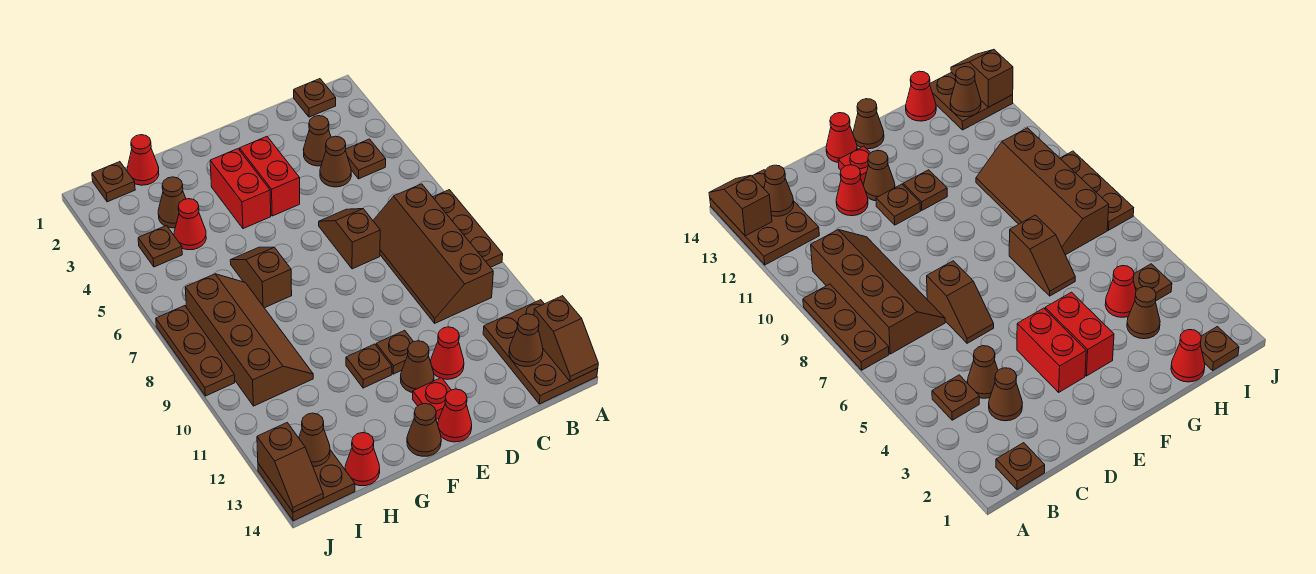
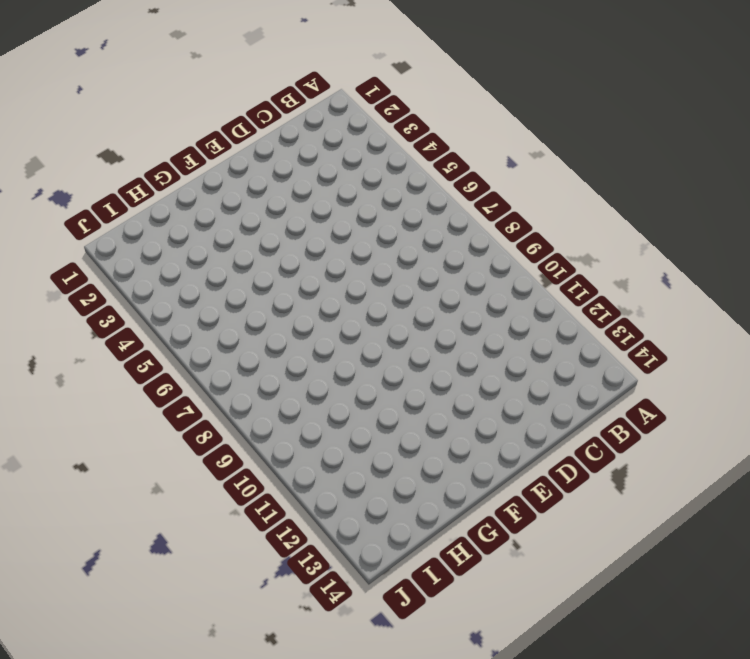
none -> brown plate A7:A9 level 1
none -> brown plate A12:B14 level 1
none -> brown plate B1 level 1
none -> brown plate B4 level 1

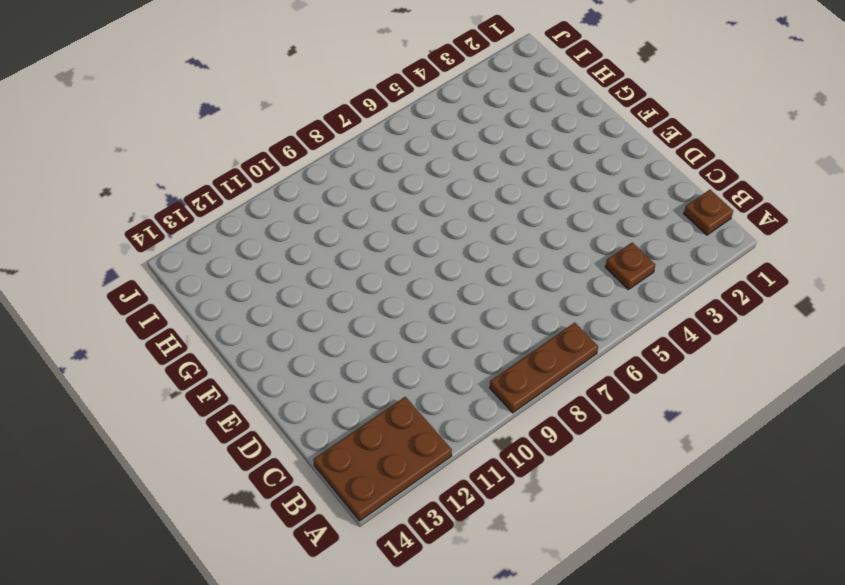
none -> brown slope B7:C10 level 1 top B
none -> brown cone C3 level 1
none -> brown cone C4 level 1
none -> brown slope D6:D7 level 1 top 7

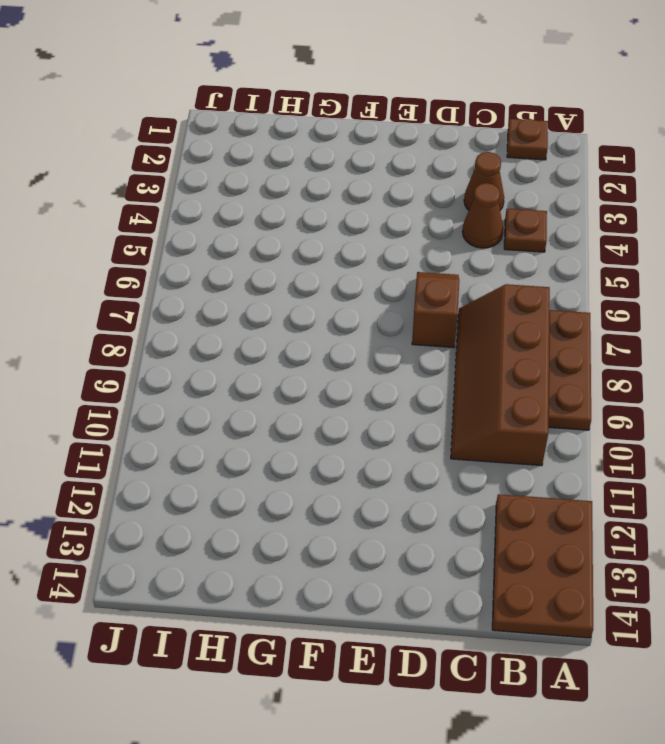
none -> red cone D12 level 1
none -> red brick E3:E4 level 1
none -> brown plate E11 level 1
none -> brown cone E12 level 1

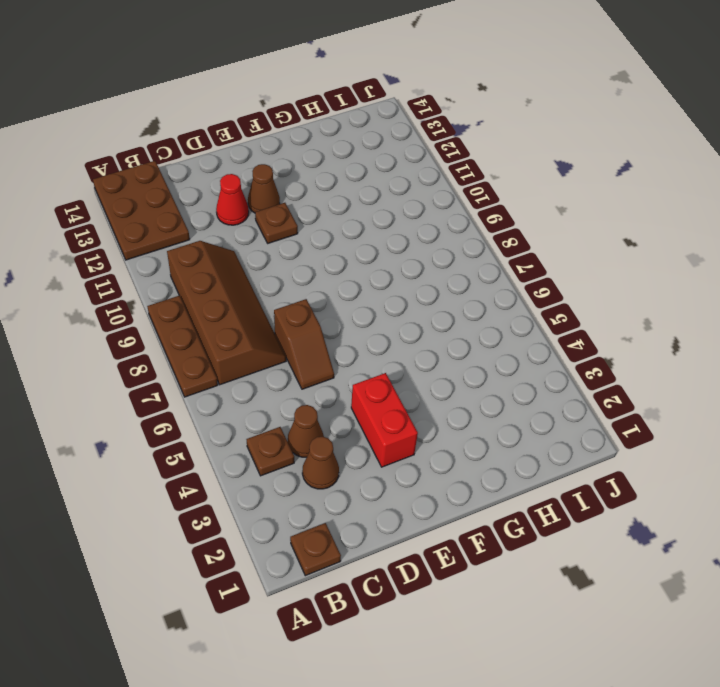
none -> red plate E13 level 1
none -> red cone E14 level 1
none -> red brick F3:F4 level 1
none -> brown plate F11 level 1

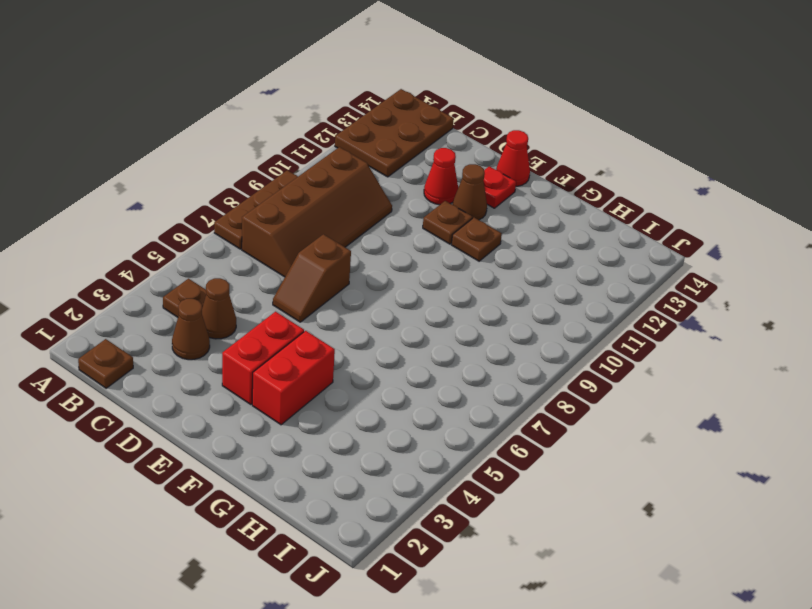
none -> brown cone F14 level 1
none -> brown slope G6:G7 level 1 top 7
none -> red cone H1 level 1
none -> brown cone H3 level 1

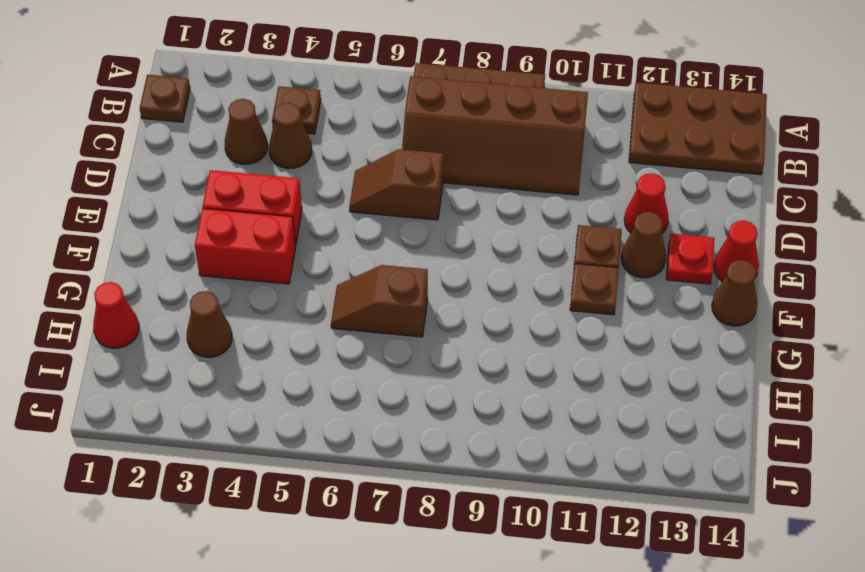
none -> red cone H4 level 1
none -> brown slope H7:I10 level 1 top I
none -> red cone H14 level 1
none -> brown plate I1 level 1

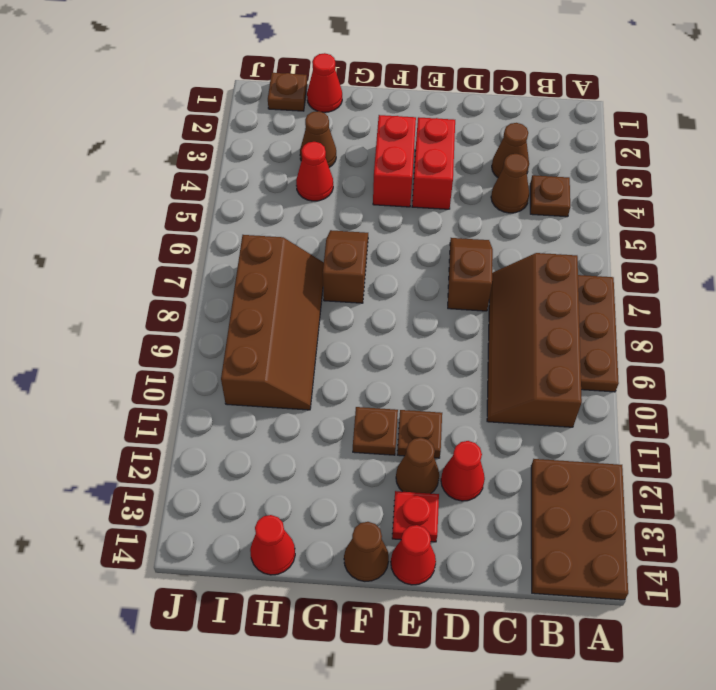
none -> brown plate B1 level 1
none -> brown plate I4 level 1
none -> brown plate I13:J14 level 1
none -> brown plate J7:J9 level 1

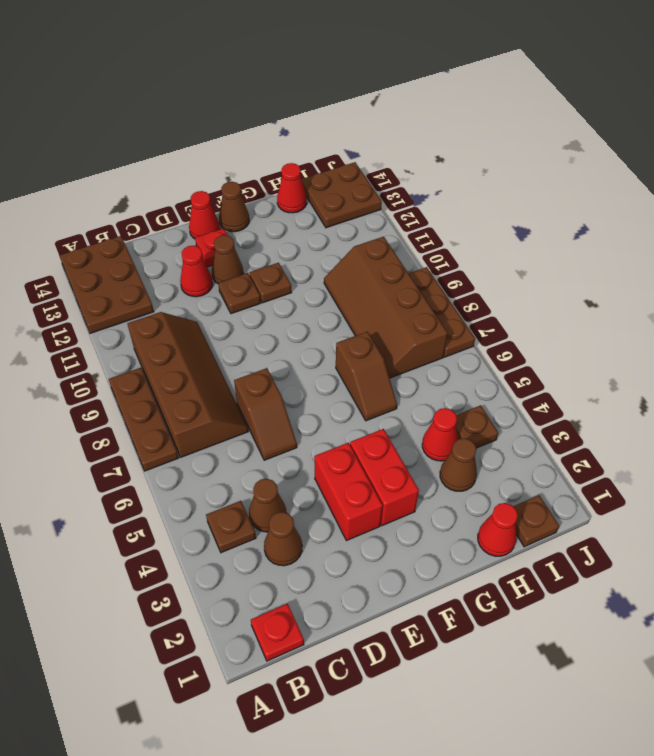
red plate B1 level 1 -> brown plate B1 level 1
none -> brown slope A13:A14 level 2 top 13
none -> brown cone B13 level 2
none -> brown cone I13 level 2
none -> brown slope J13:J14 level 2 top 13

